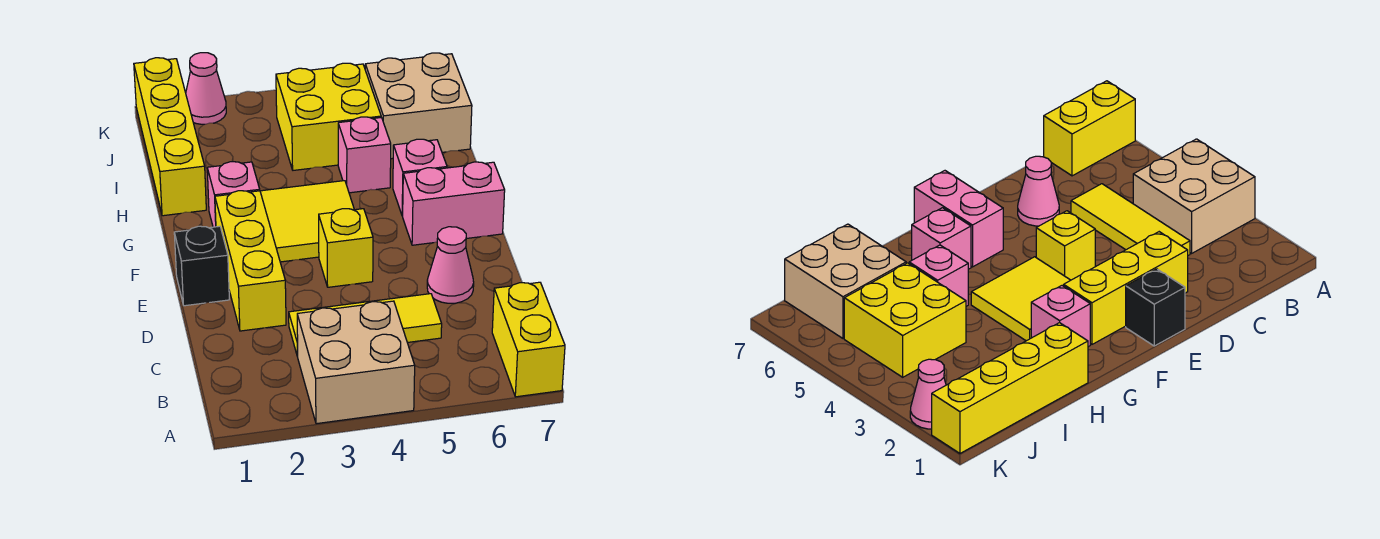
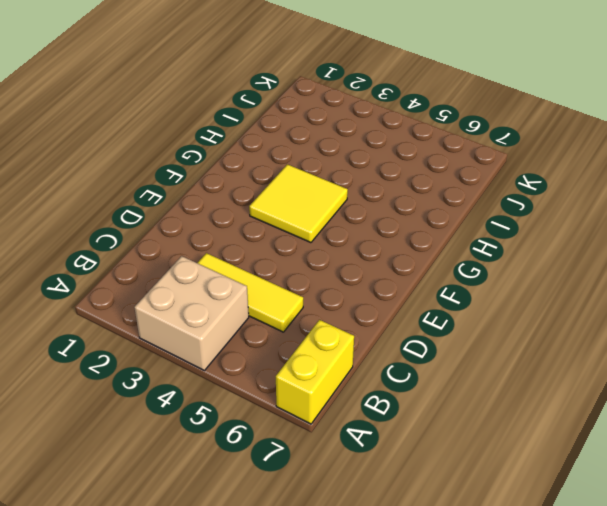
none -> yellow brick D2:F2 level 1
none -> pink cone D6 level 1
none -> black brick E1 level 1

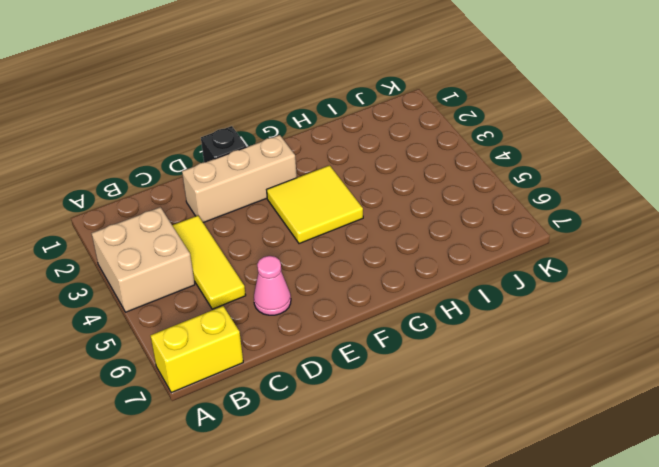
tan brick D2:F2 level 1 -> yellow brick D2:F2 level 1
none -> yellow brick E4 level 1
none -> pink brick F6:F7 level 1
none -> pink brick G2 level 1

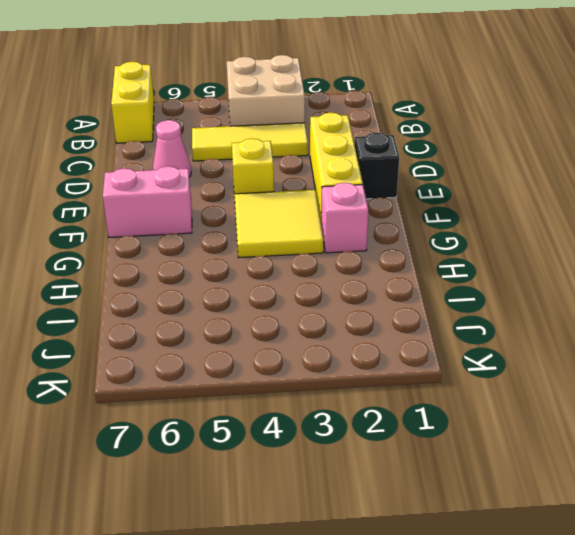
none -> pink brick G6 level 1
none -> yellow brick H1:K1 level 1
none -> pink brick H5 level 1

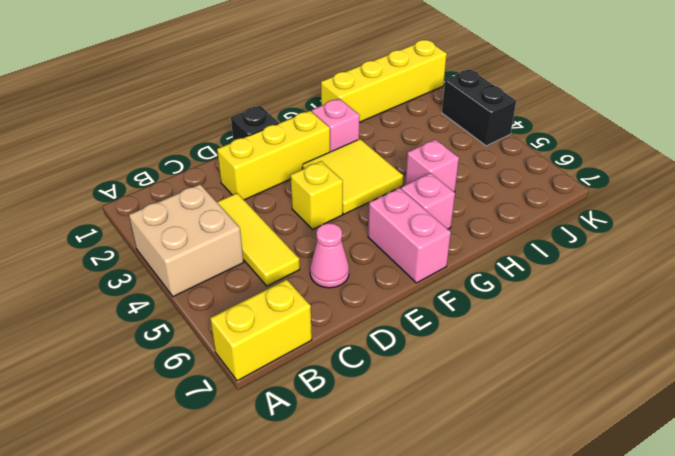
black brick K3:K4 level 1 -> none
none -> yellow brick I4:J5 level 1
none -> tan brick I6:J7 level 1
none -> pink cone K2 level 1

